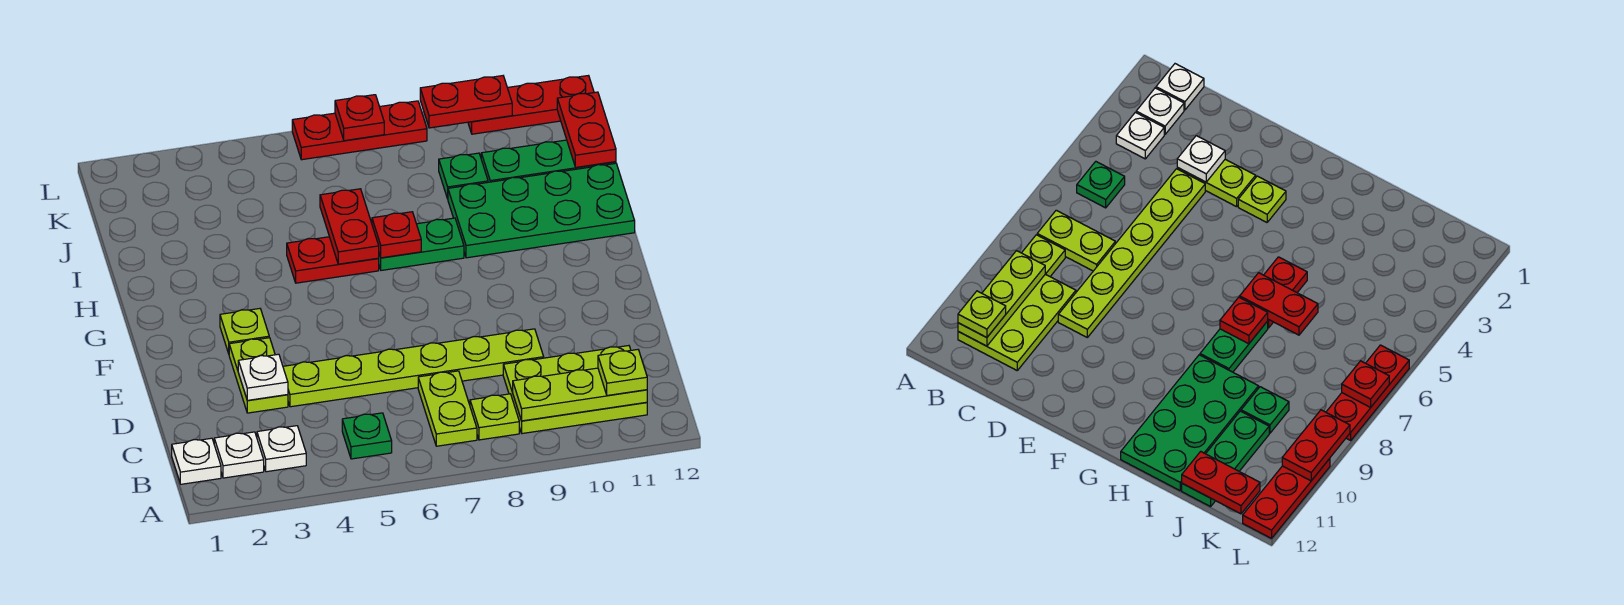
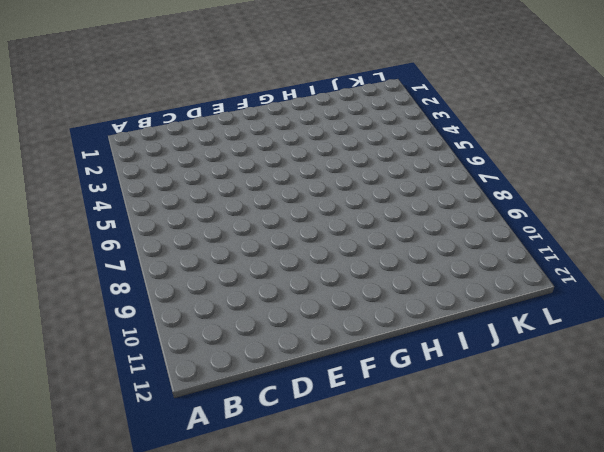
none -> white plate B1 level 1
none -> white plate B2 level 1
none -> white plate B3 level 1

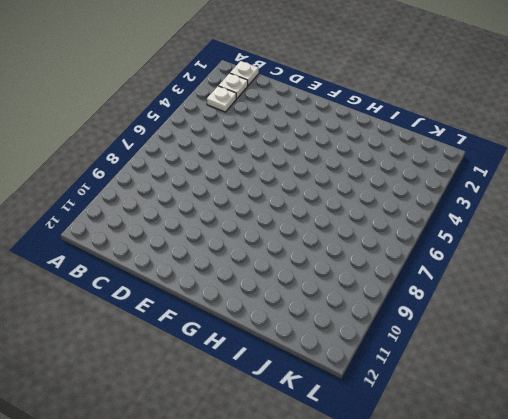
none -> green plate B5 level 1
none -> lime plate B7:C7 level 1
none -> lime plate B8 level 1

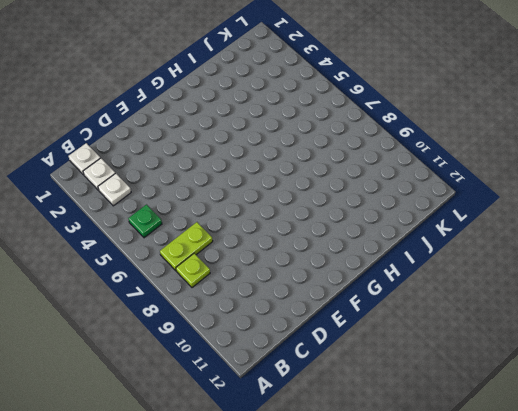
none -> lime plate B9:C11 level 1
none -> lime plate D3:E3 level 1
none -> lime plate D4:D9 level 1

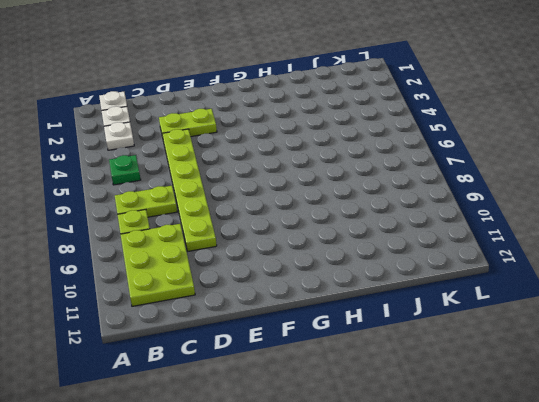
none -> lime plate F3 level 1
none -> red plate H5:H6 level 1
none -> green plate H7:H8 level 1

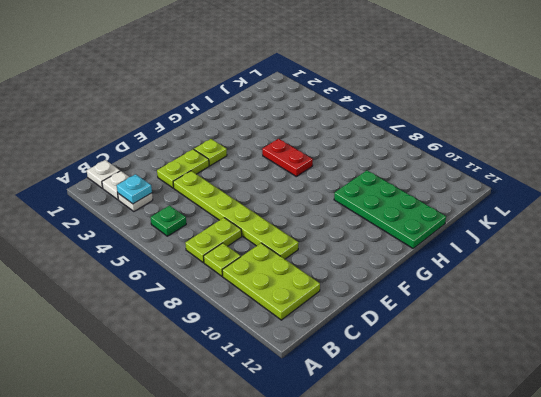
cyan plate B3 level 2 -> none
none -> green plate H7:H8 level 1
none -> green plate J9 level 1
none -> green plate J10:J12 level 1

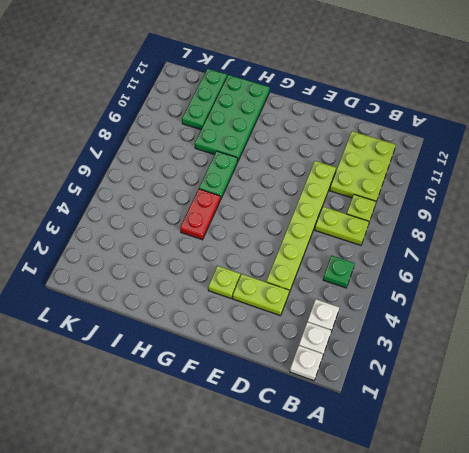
none -> green plate J9 level 1
none -> red plate L6:L8 level 1
none -> red plate L10:L12 level 1

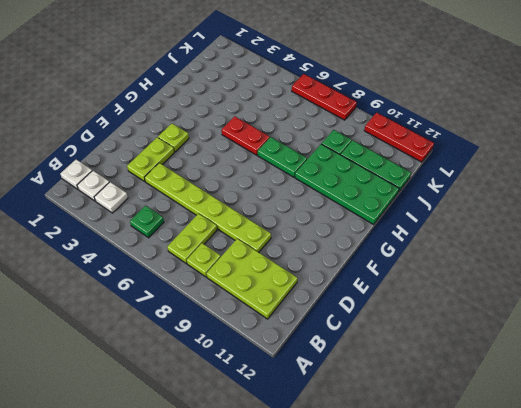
none -> lime plate B9:B11 level 2
none -> white plate D3 level 2
none -> red plate H6:I6 level 2

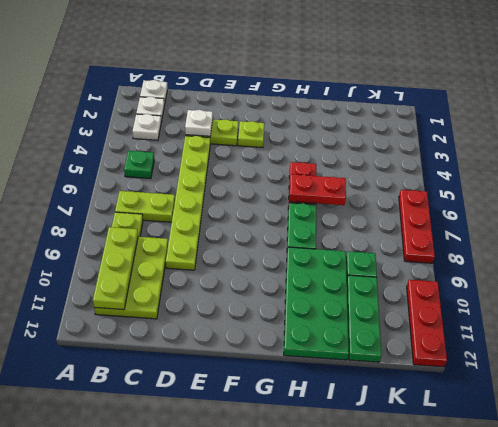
none -> red plate H7 level 2
none -> red plate J12:K12 level 2
none -> red plate L7 level 2

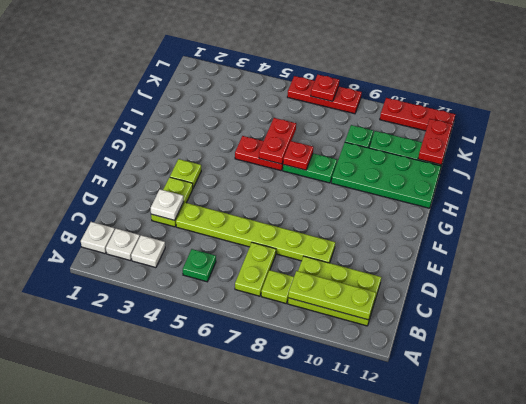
none -> red plate L9:L10 level 2
none -> lime plate B11 level 3

